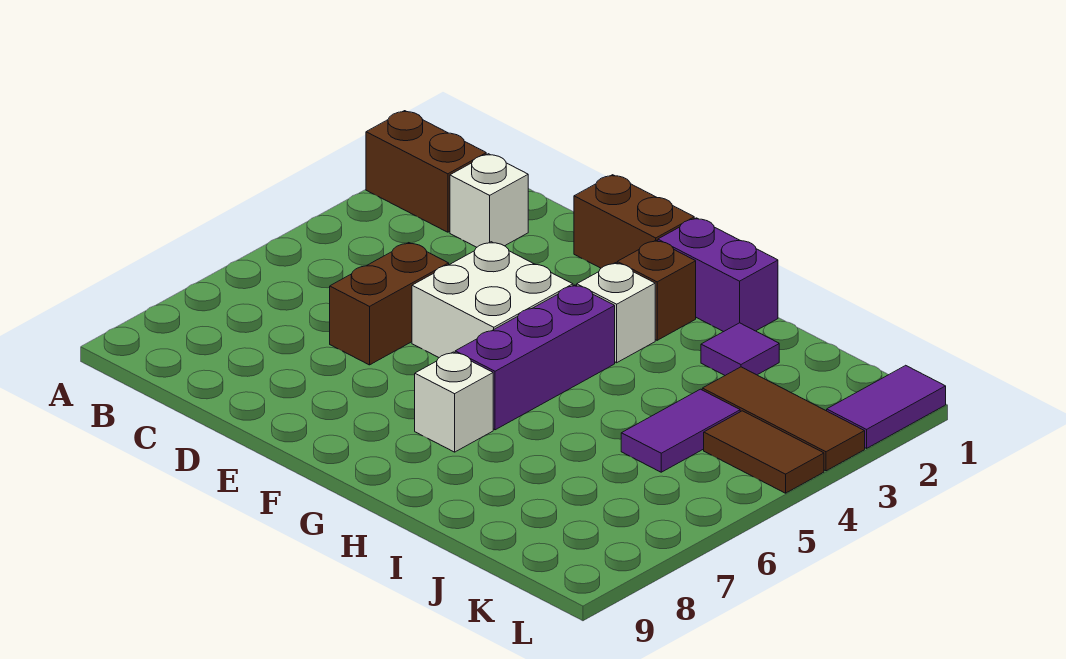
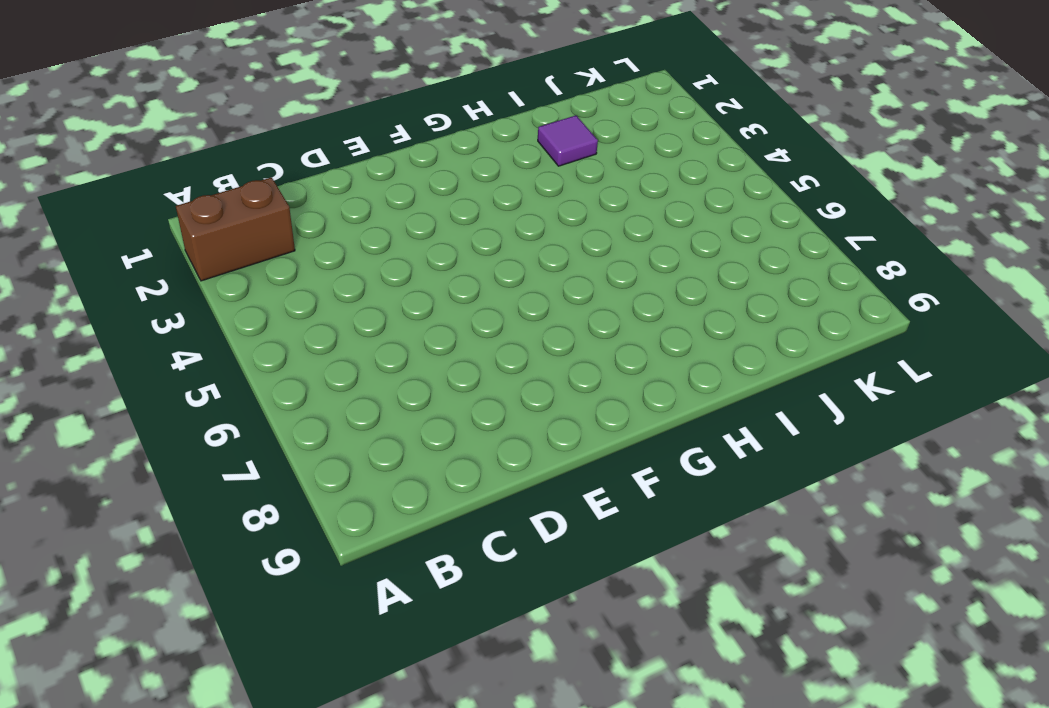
none -> white brick C2 level 1
none -> brown brick D5:D6 level 1
none -> brown brick E1:F1 level 1

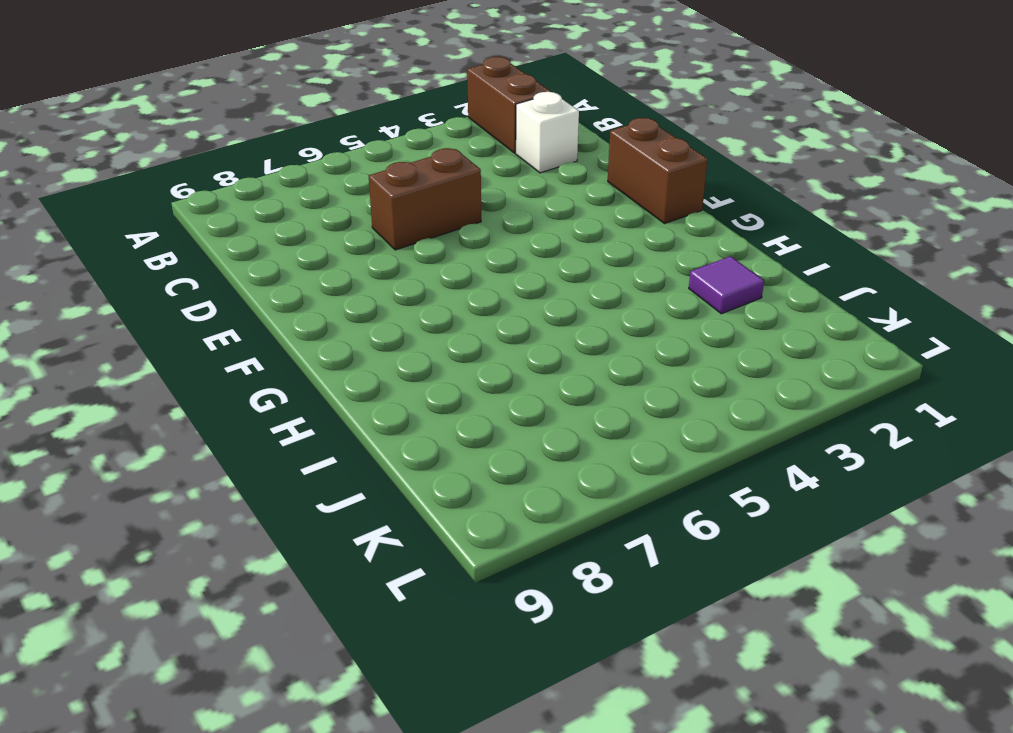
none -> white brick E4:F5 level 1
none -> purple brick G1:H1 level 1
none -> brown brick G2 level 1

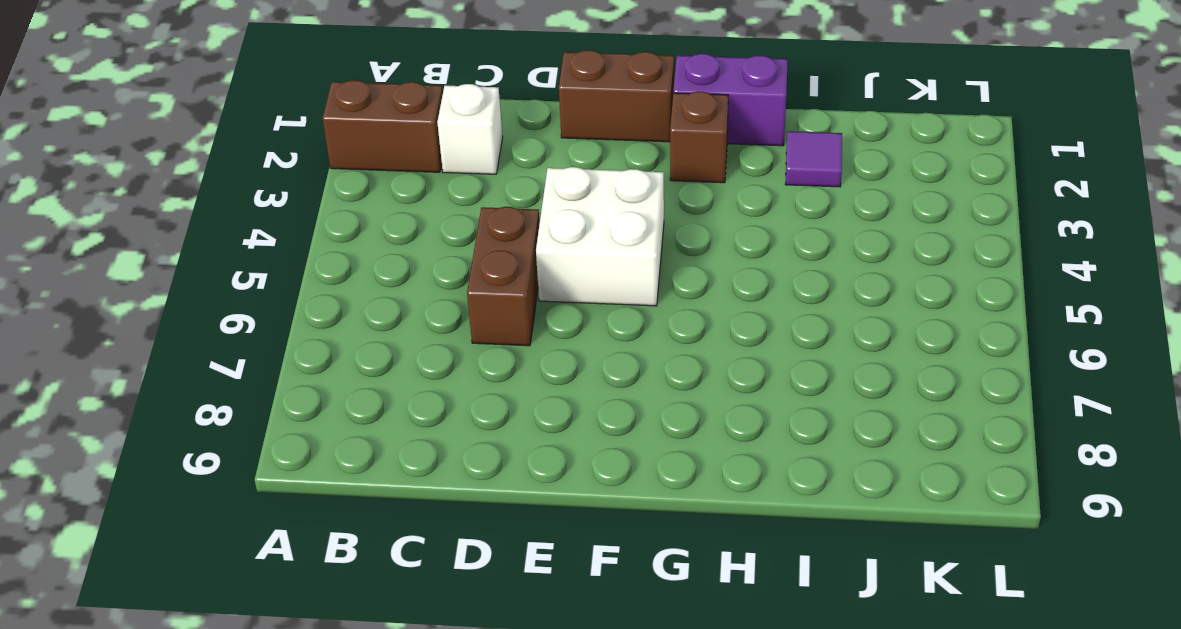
none -> white brick G3 level 1
none -> purple brick G4:G6 level 1
none -> white brick G7 level 1

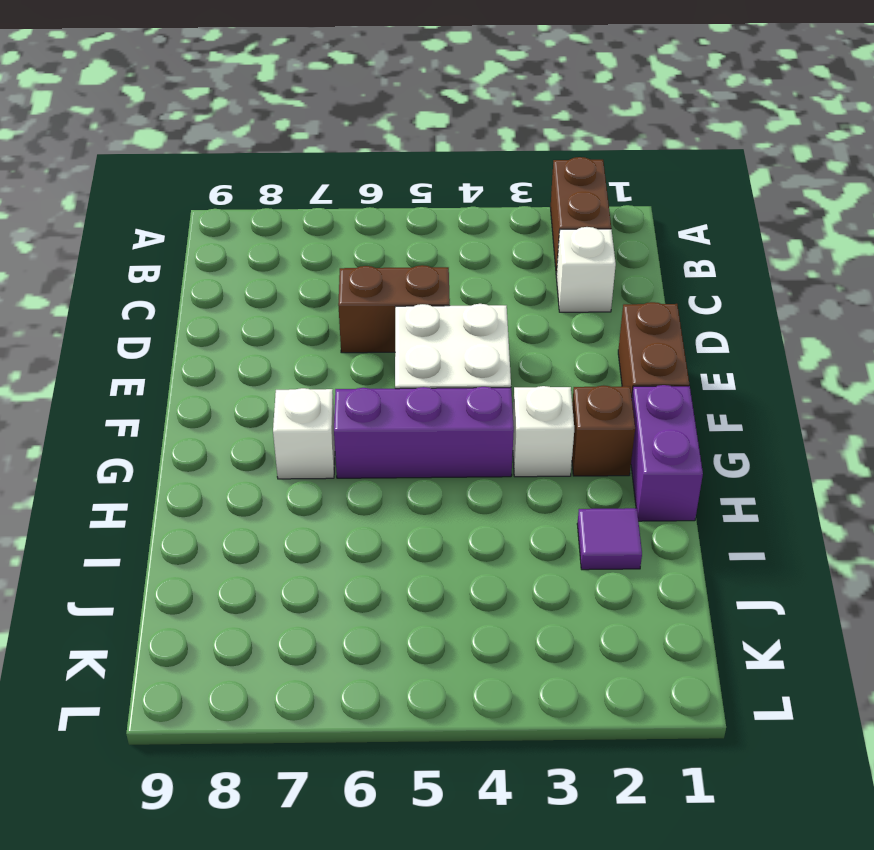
none -> brown tile J3:L3 level 1
none -> purple tile J4:J5 level 1
none -> brown tile K4:L4 level 1

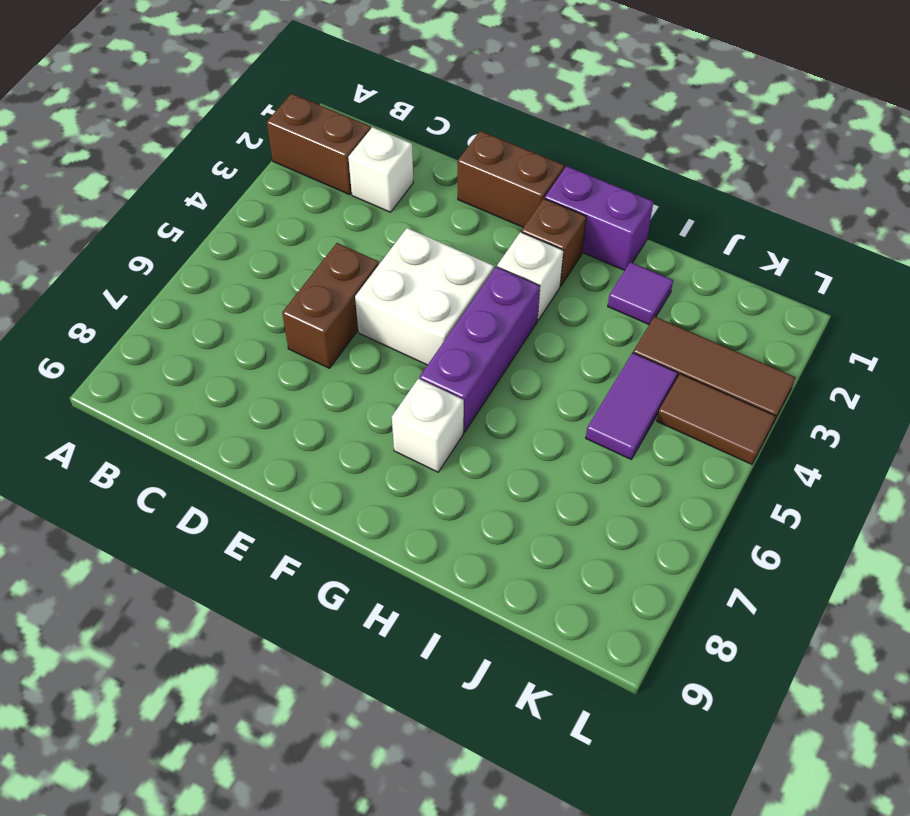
none -> purple tile L1:L2 level 1

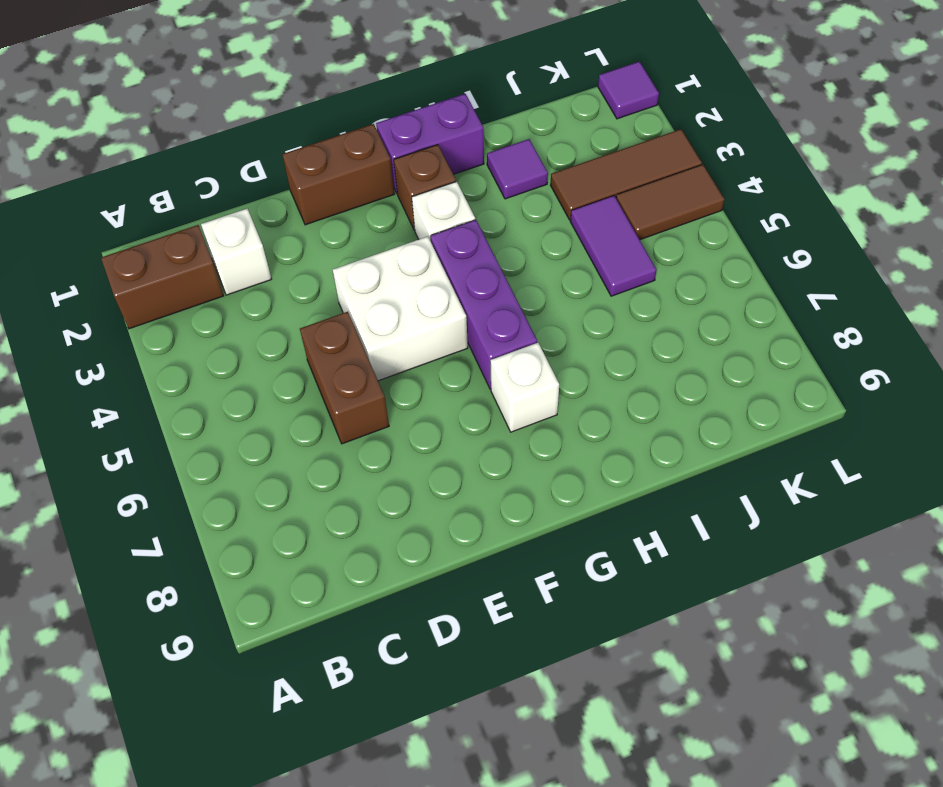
purple tile L1 level 1 -> purple tile L1:L2 level 1

